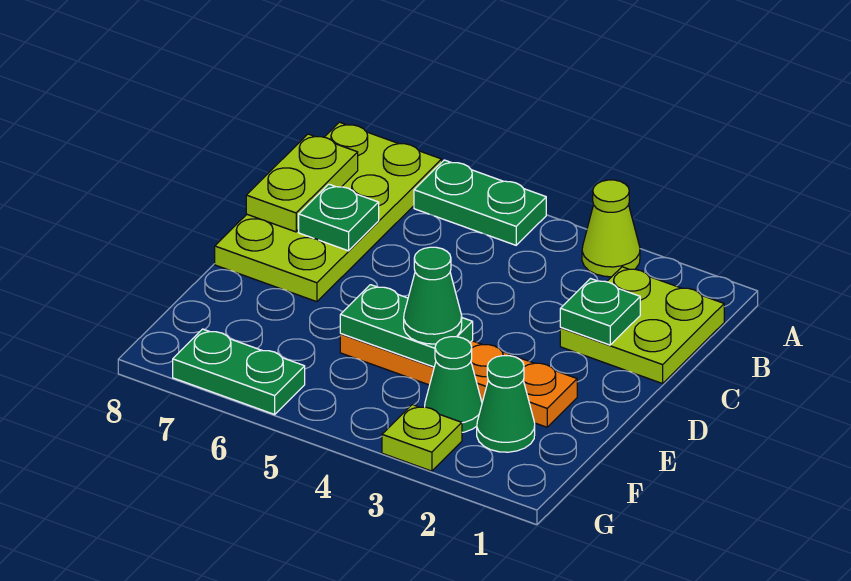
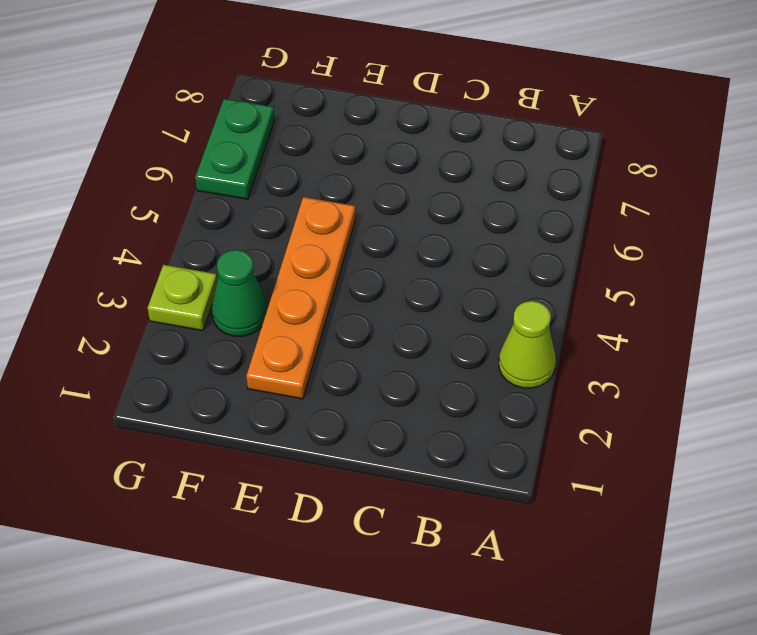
none -> green plate A5:A6 level 1
none -> lime plate A7:D8 level 1
none -> lime plate B1:C2 level 1

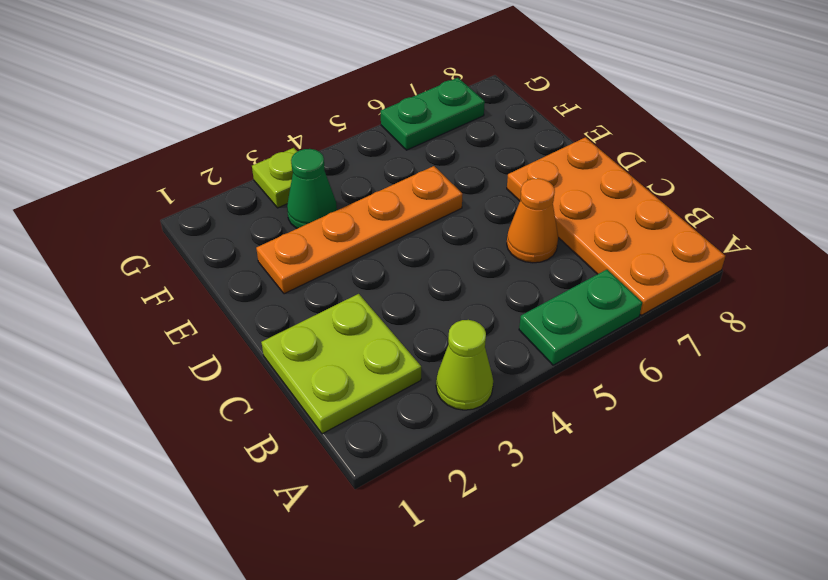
orange plate A7:D8 level 1 -> lime plate A7:D8 level 1
orange cone C6 level 1 -> none
none -> green cone F2 level 1
none -> lime plate B8:C8 level 2
none -> green plate C2 level 2

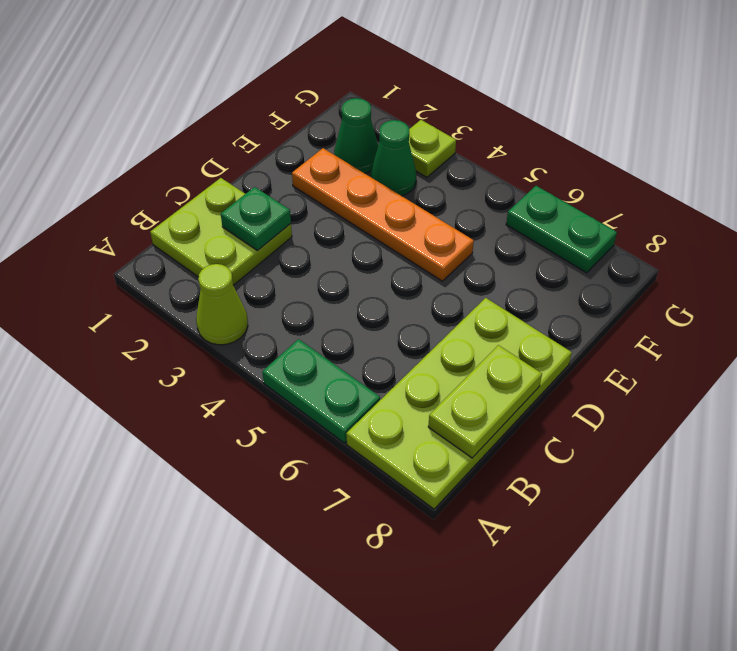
none -> green plate C7 level 2
none -> green plate E4:E5 level 2
none -> green cone E4 level 3

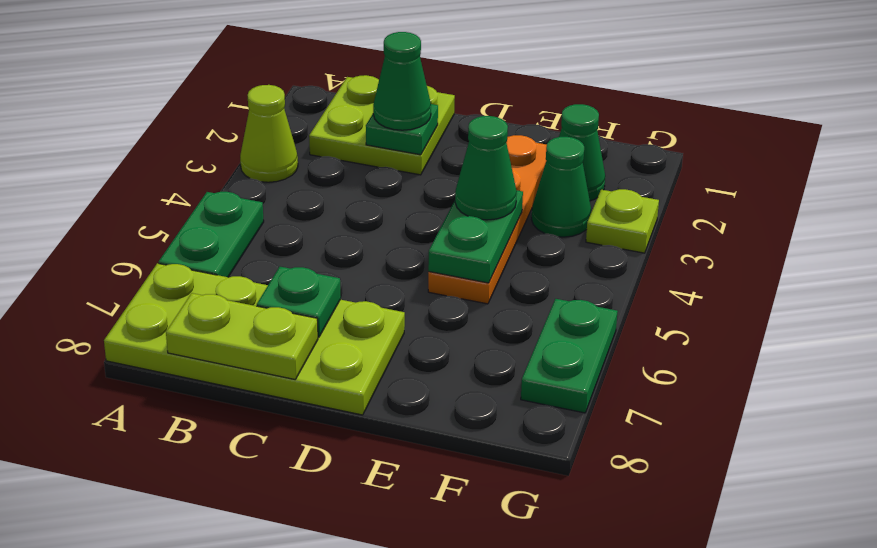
green cone C2 level 3 -> none

